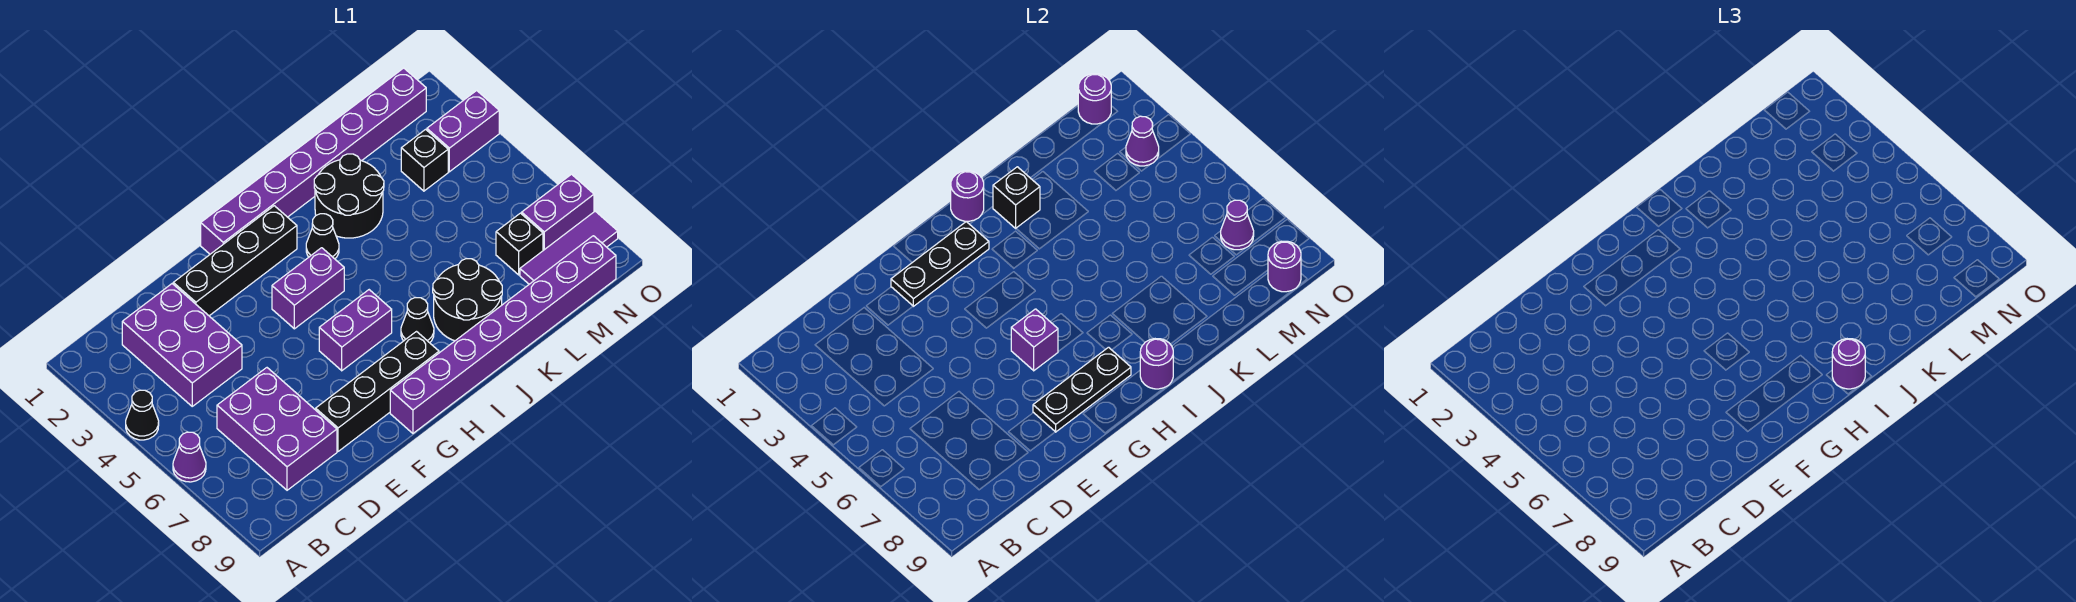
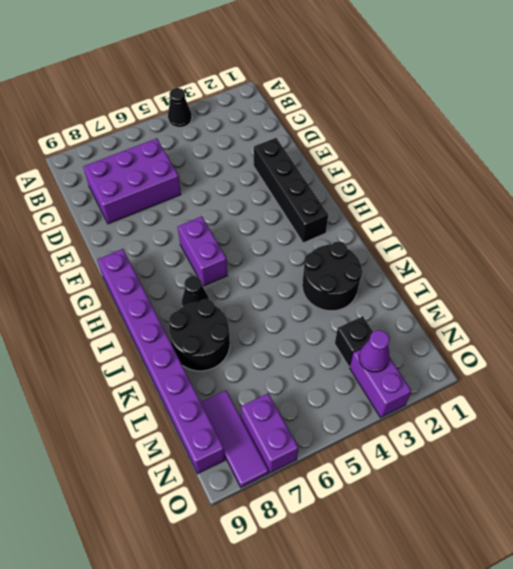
none -> purple cone A6 level 1
none -> purple brick C2:D4 level 1
none -> black brick E8:H8 level 1
none -> purple brick G1:N1 level 1

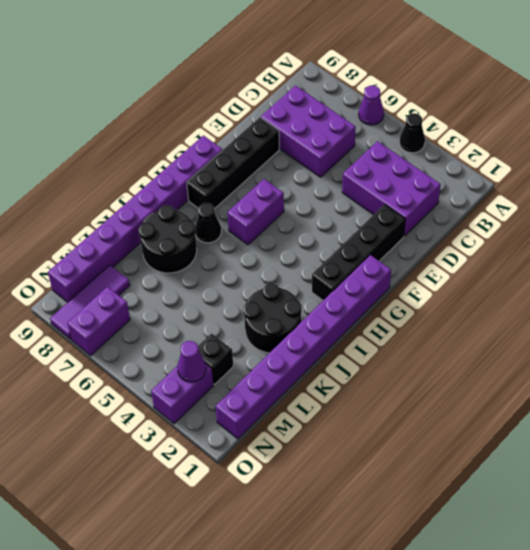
none -> purple brick G4:H4 level 1
none -> black cone I3 level 1
none -> black brick M7 level 1
none -> black plate F2:H2 level 2

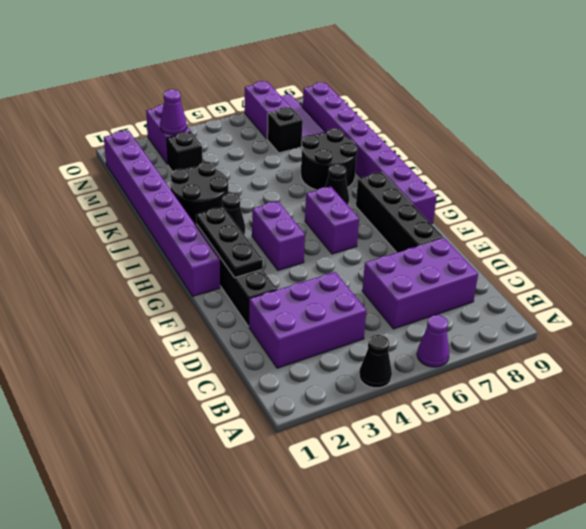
none -> black plate F8:H8 level 2
none -> purple brick G6 level 2
none -> purple round brick I1 level 2
none -> purple round brick I9 level 2

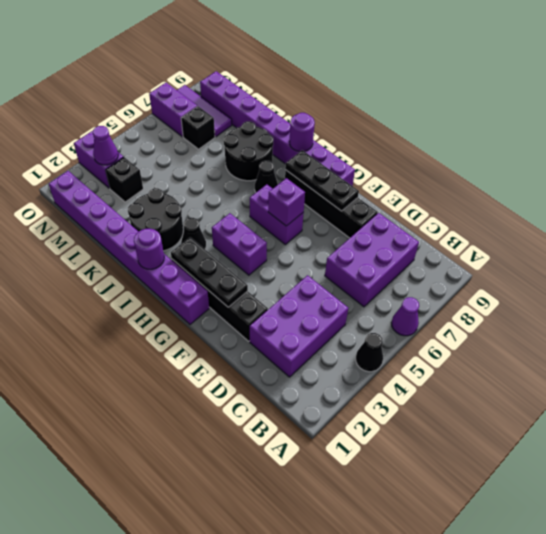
none -> black brick J2 level 2
none -> purple round brick N1 level 2
none -> purple cone N7 level 2
none -> purple round brick N9 level 2

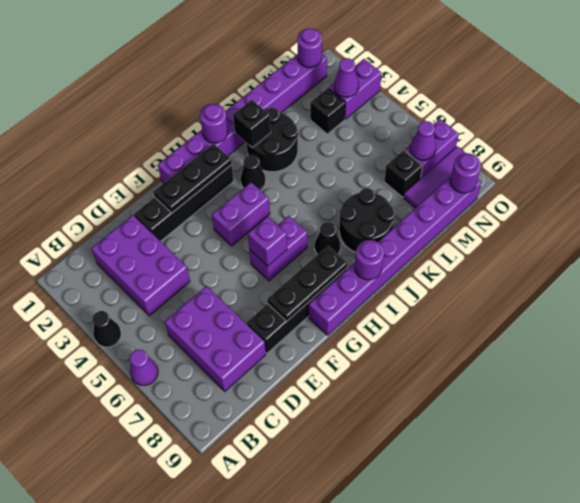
none -> purple round brick I9 level 3

